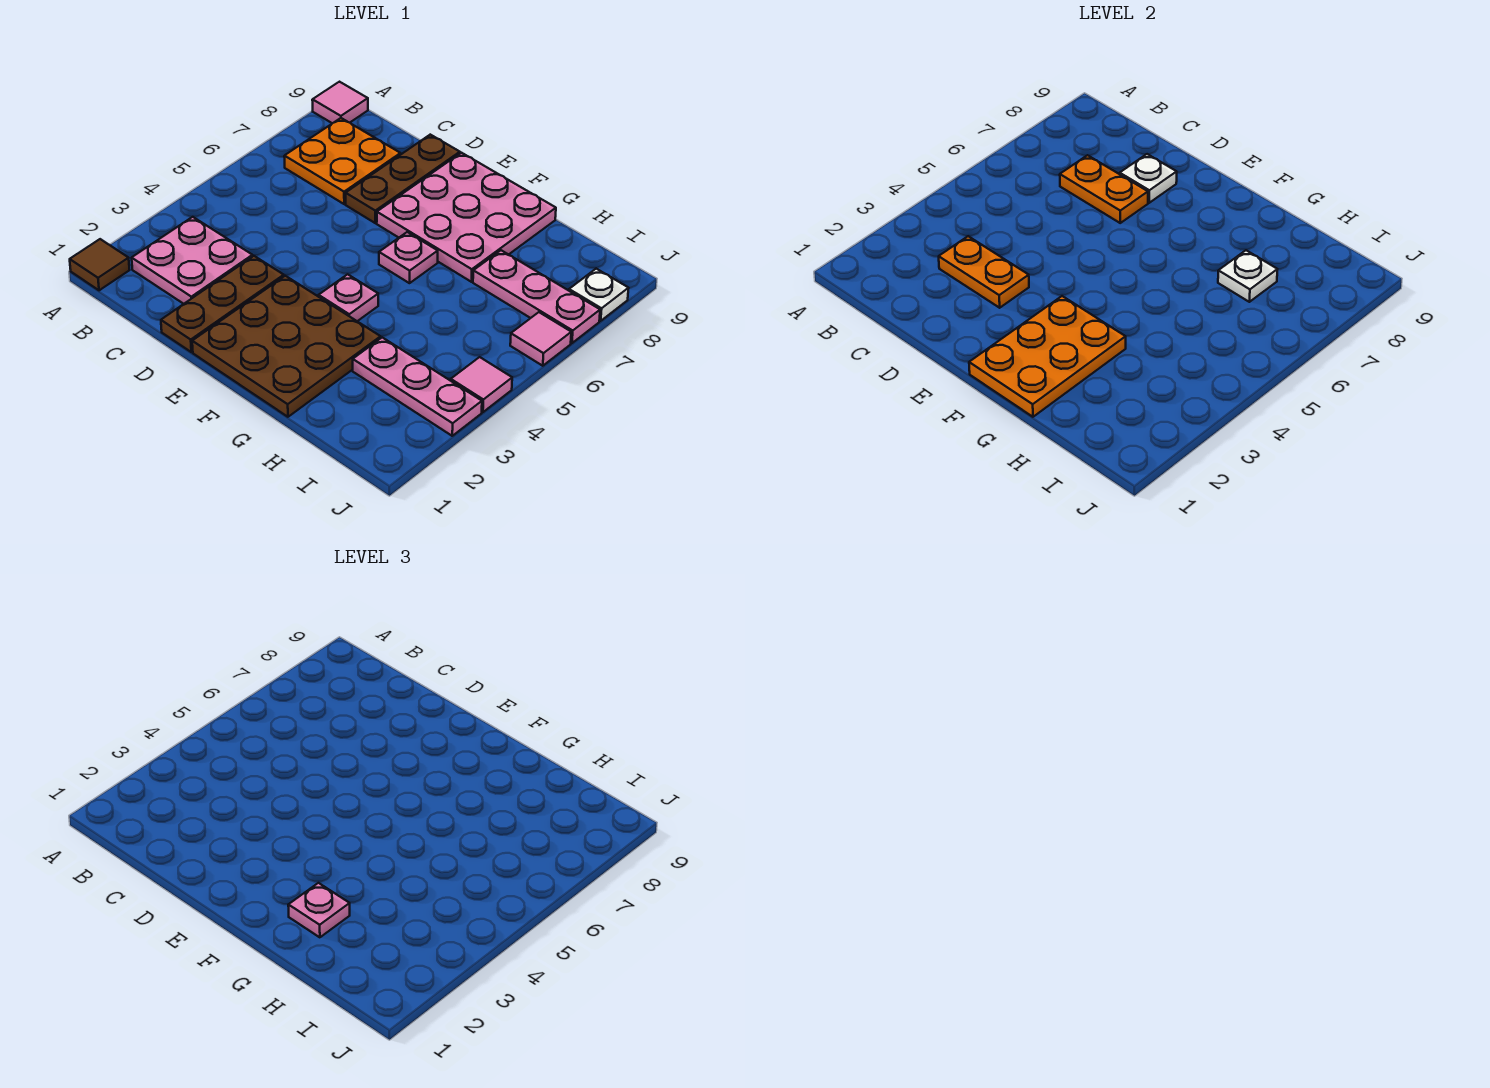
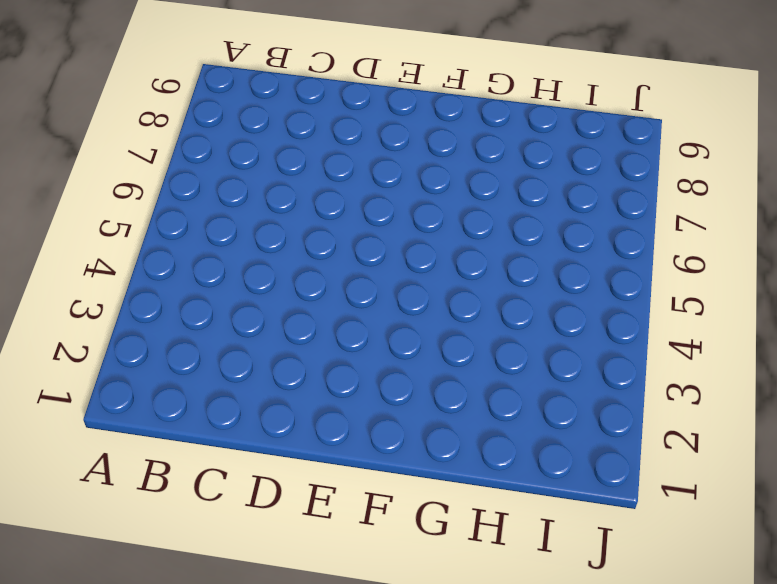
none -> brown tile A1 level 1
none -> pink tile A9 level 1
none -> pink plate B2:C3 level 1

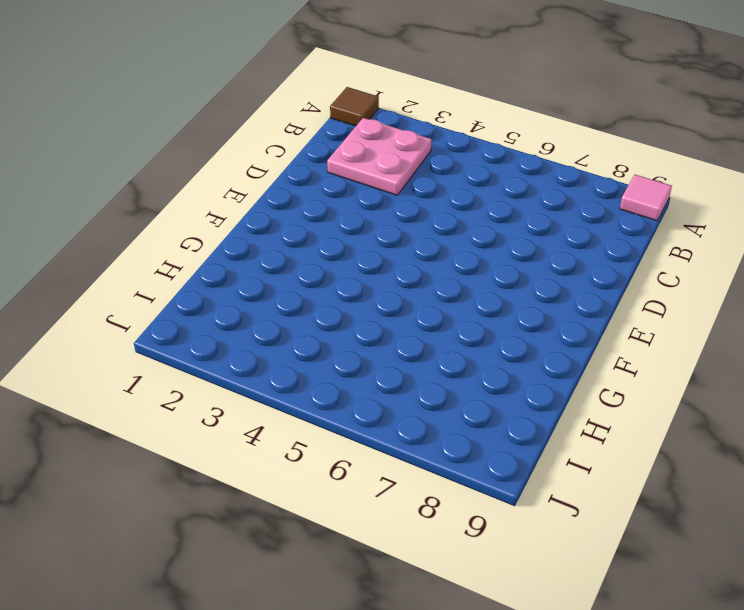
none -> orange plate B7:C8 level 1
none -> brown plate D1:D3 level 1
none -> brown plate D7:D9 level 1

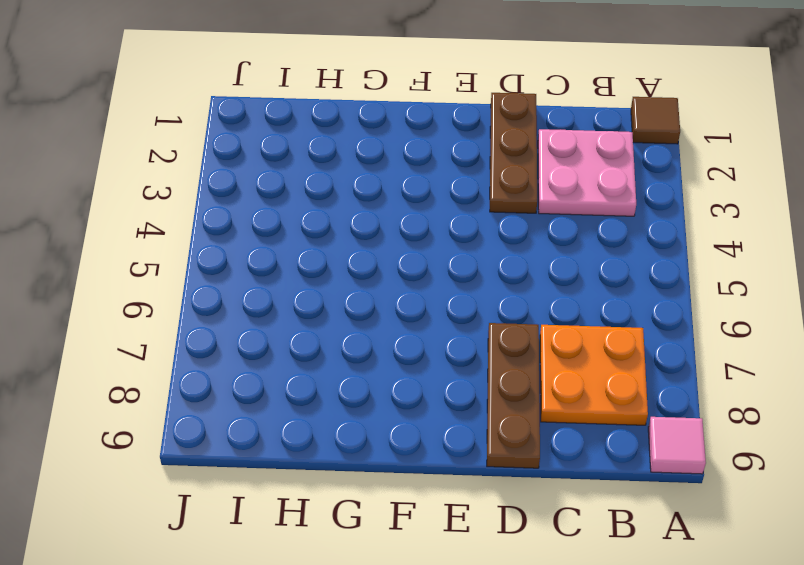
none -> brown plate E1:G3 level 1
none -> pink plate E7:G9 level 1
none -> pink plate F4 level 1

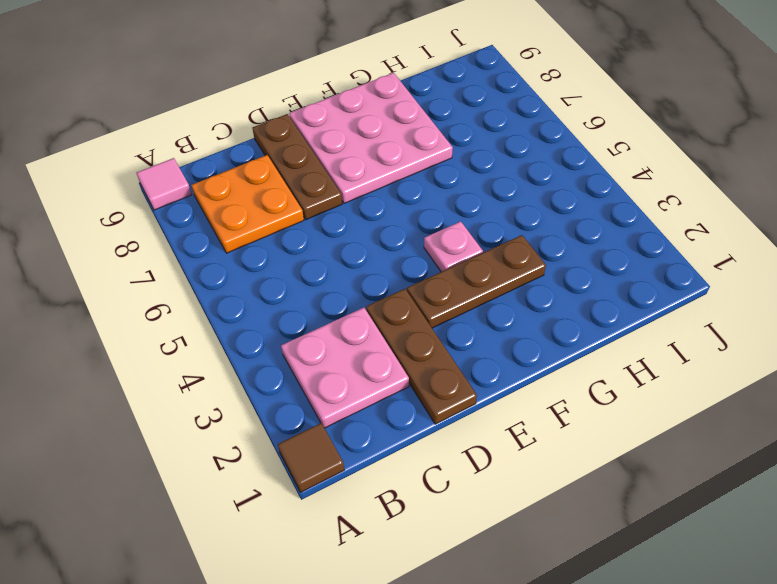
brown plate E3:G3 level 1 -> brown plate E1:G3 level 1
none -> pink plate F6 level 1
none -> pink plate H3:J3 level 1
none -> pink plate H7:J7 level 1

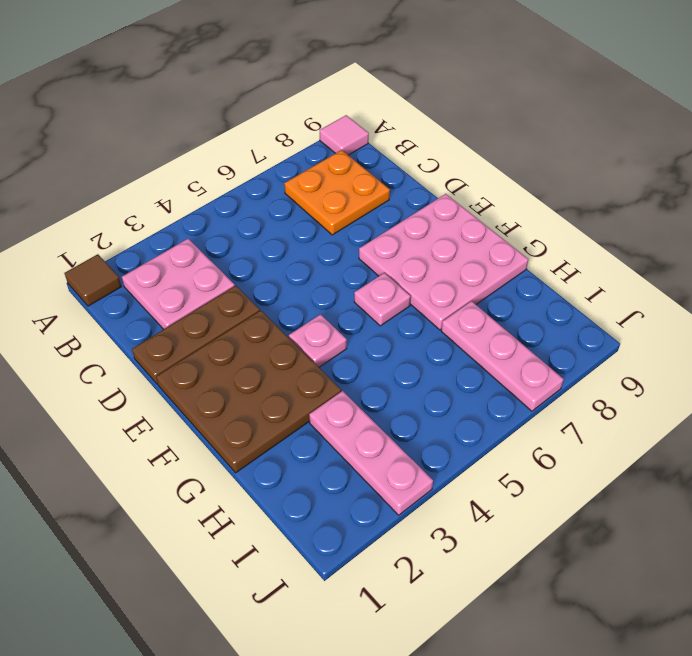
none -> brown plate D7:D9 level 1
none -> pink tile J4 level 1
none -> pink tile J6 level 1

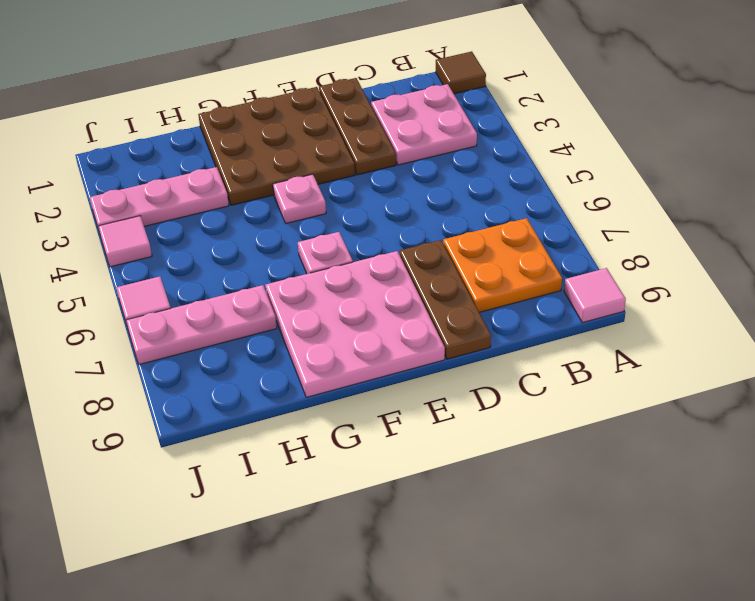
none -> white plate J8 level 1
none -> orange plate C3:D3 level 2
none -> orange plate C7:D7 level 2

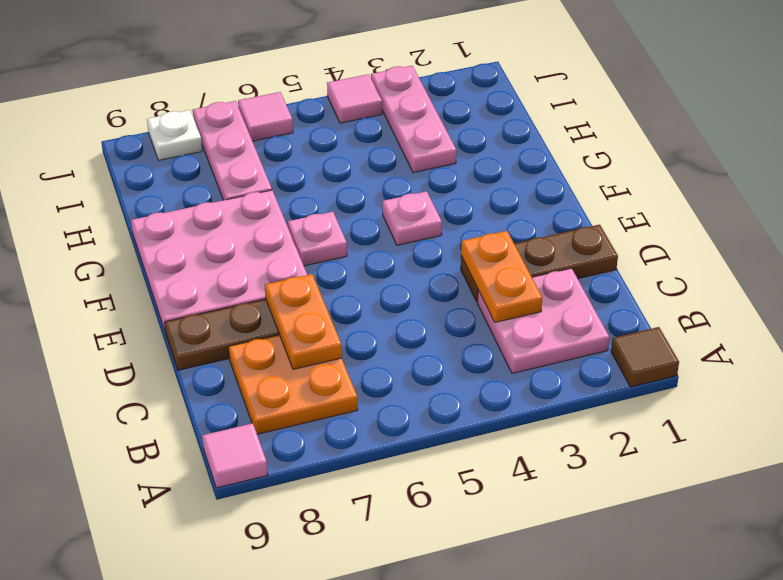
none -> brown plate E1:G3 level 1
none -> white plate D8 level 2
none -> orange plate F1:G3 level 2

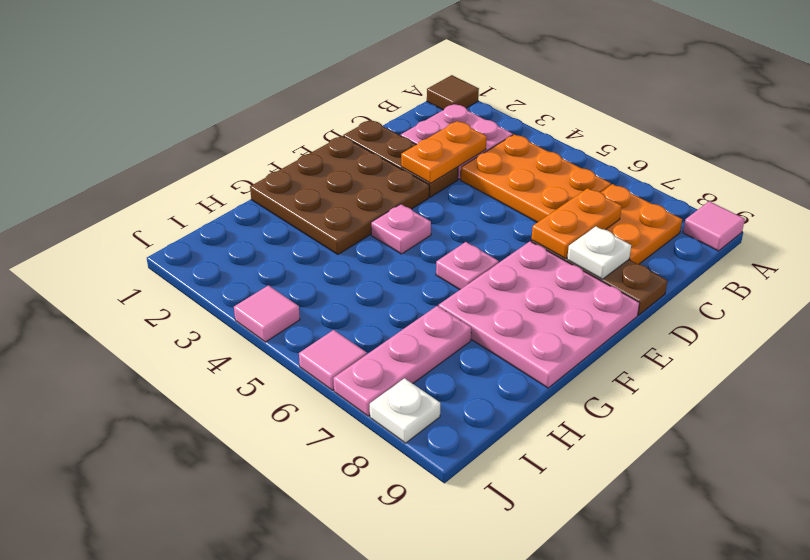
orange plate B4:C6 level 1 -> orange plate F1:G3 level 2
none -> pink plate H3:J3 level 1
none -> white plate H7 level 2
none -> pink plate G2 level 3

